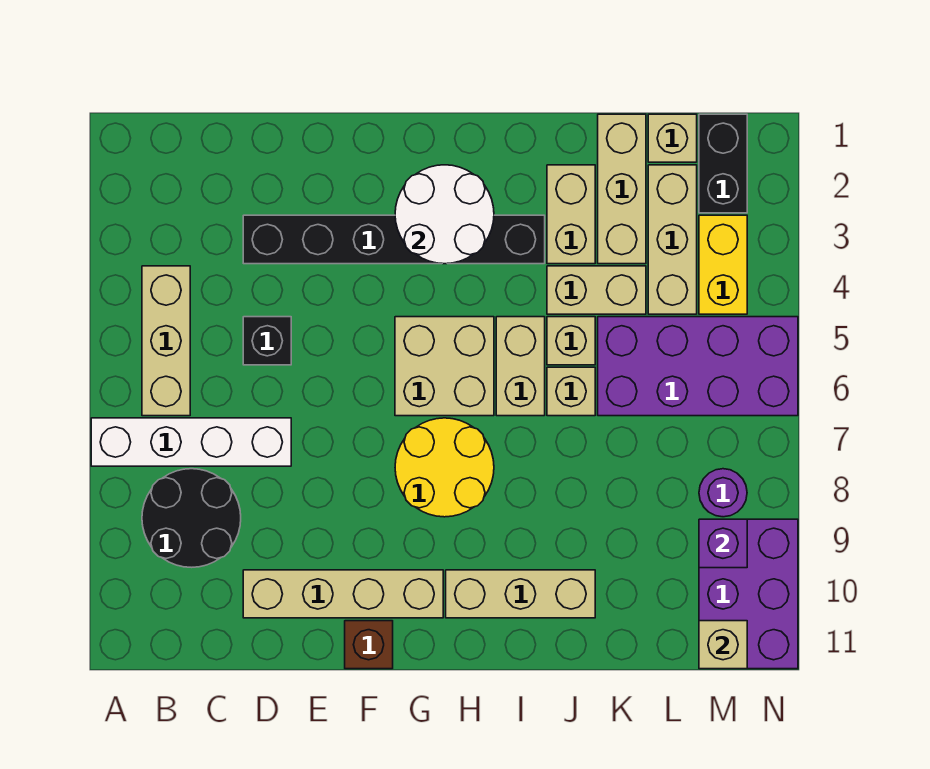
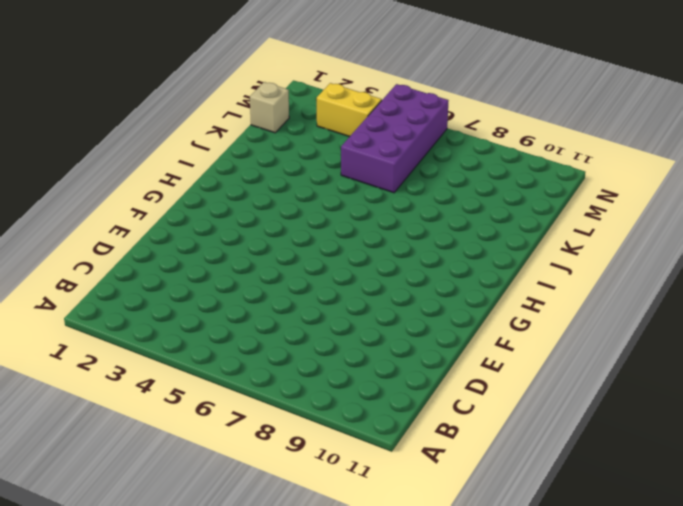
none -> white brick A7:D7 level 1
none -> tan brick B4:B6 level 1
none -> black round brick B8:C9 level 1

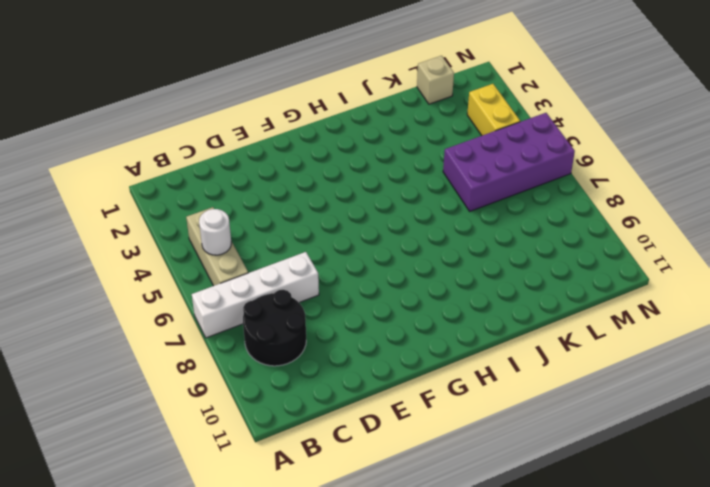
white round brick B5 level 2 -> none
none -> black brick D3:I3 level 1
none -> black brick D5 level 1
none -> tan brick D10:G10 level 1

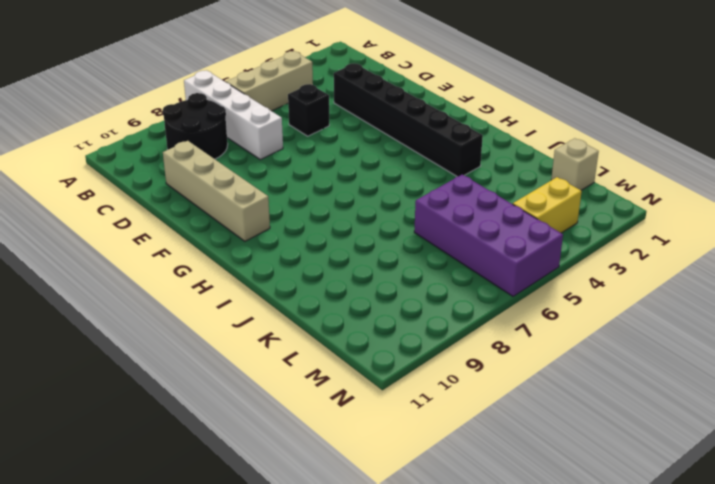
none -> brown brick F11 level 1
none -> tan brick G5:H6 level 1
none -> yellow round brick G7:H8 level 1

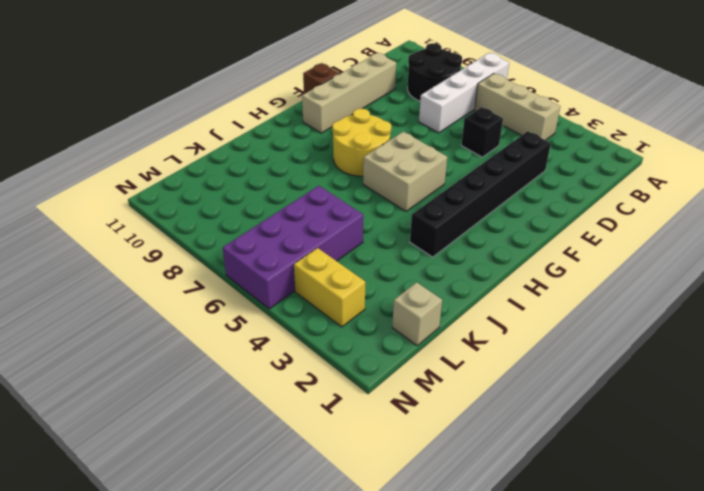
none -> tan brick H10:J10 level 1
none -> tan brick I5:I6 level 1
none -> tan brick J2:J3 level 1

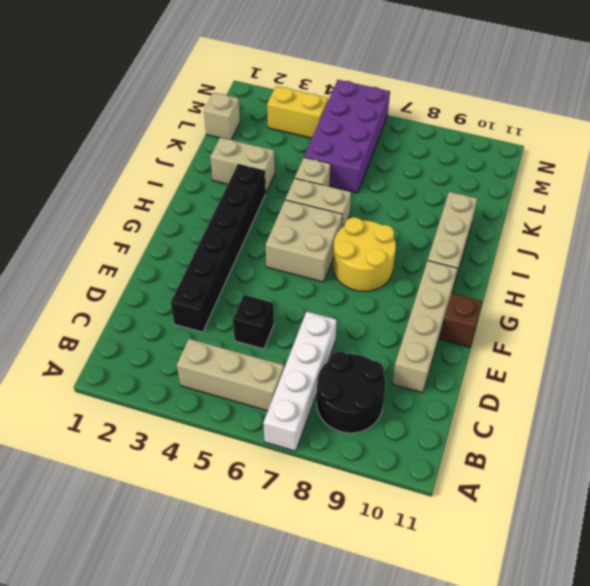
none -> tan brick J4:K4 level 1
none -> tan brick J6 level 1
none -> tan brick K1:K3 level 1

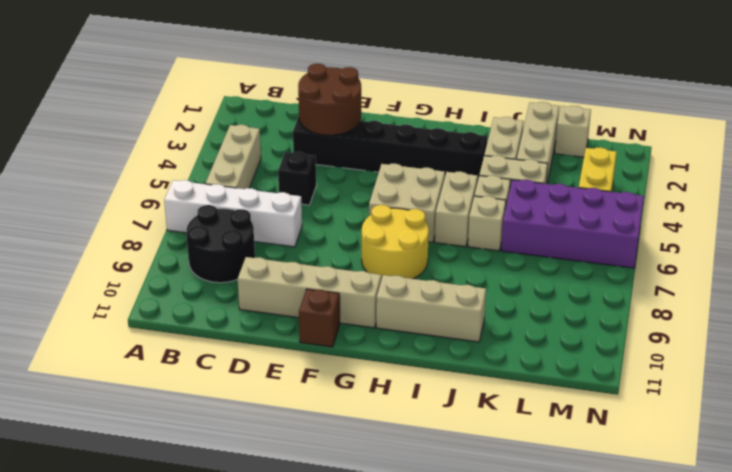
brown round brick D2:E3 level 2 -> none
none -> tan brick L2:L4 level 1
none -> black brick M1:M2 level 1
none -> purple round brick M8 level 1

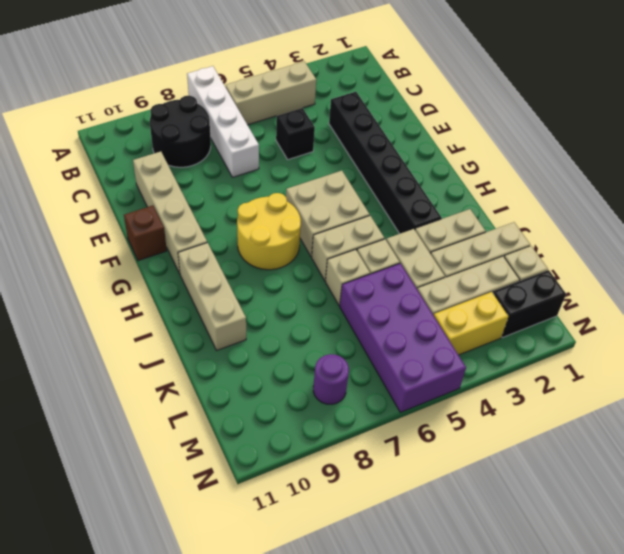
none -> purple brick M9:N11 level 1
none -> white round brick G2:H3 level 2
none -> purple brick M9 level 2

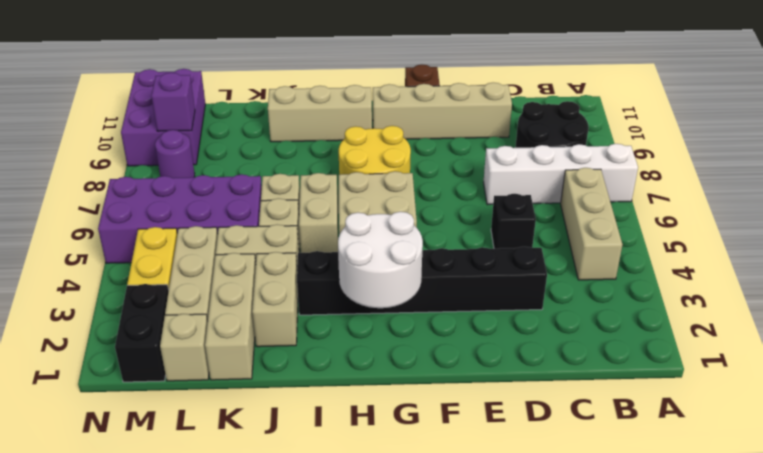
none -> tan brick M11 level 2

